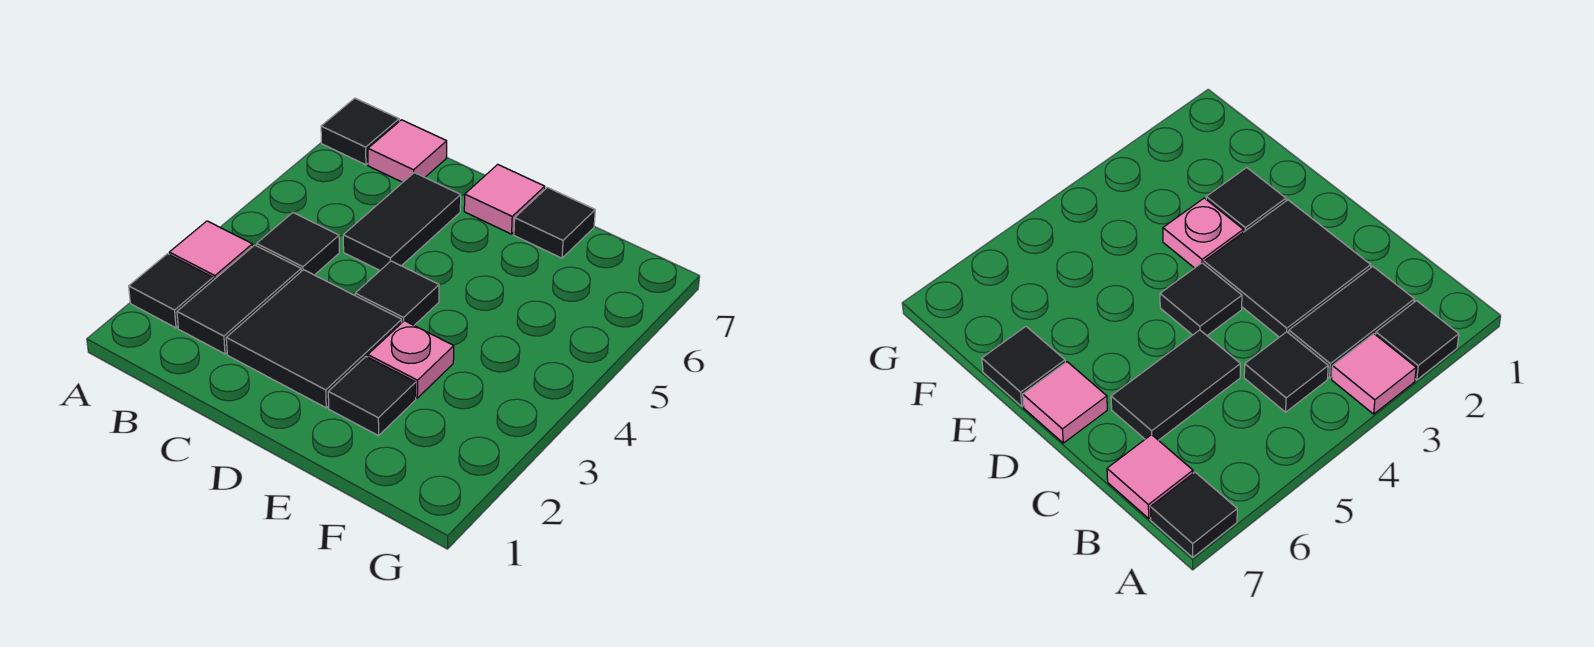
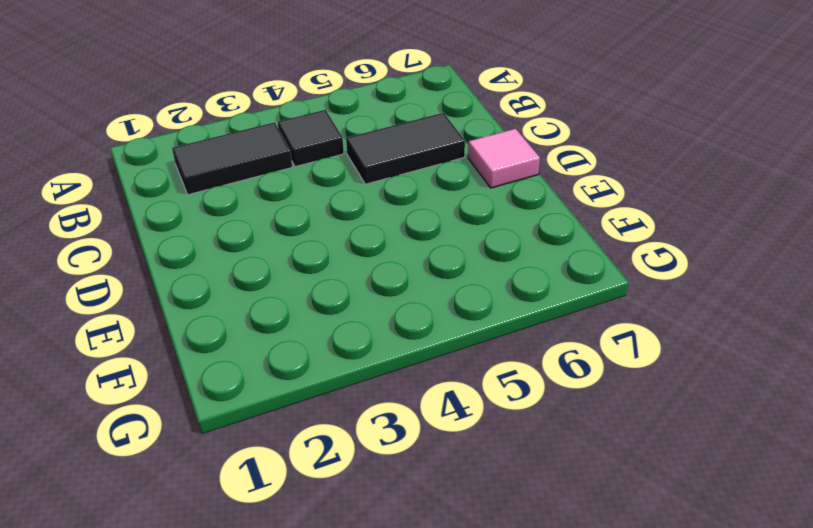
none -> black tile A2 level 1
none -> pink tile A3 level 1
none -> black tile A7 level 1

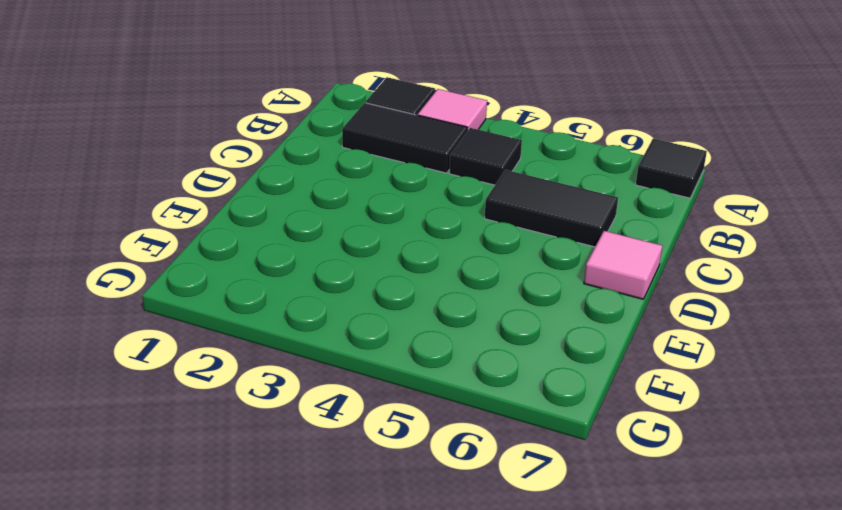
none -> pink tile B7 level 1
none -> black tile C2:D3 level 1
none -> black tile D4 level 1

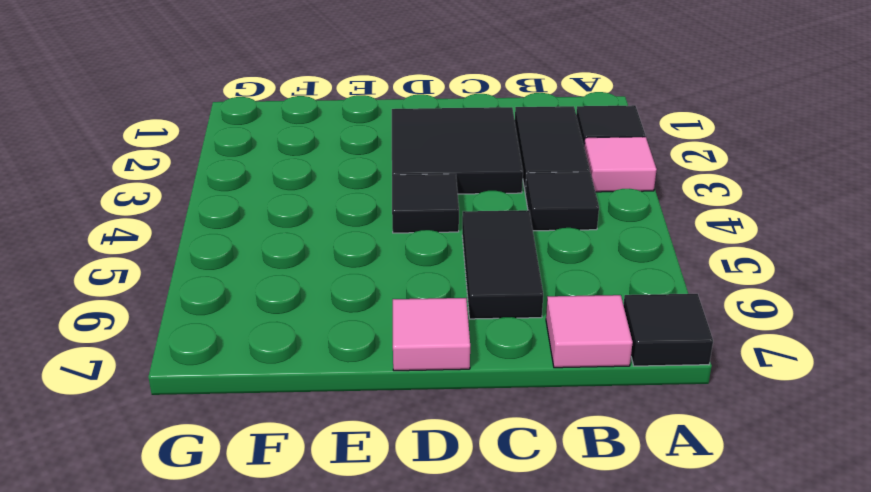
none -> black tile E2 level 1
none -> pink plate E3 level 1
none -> black tile E7 level 1

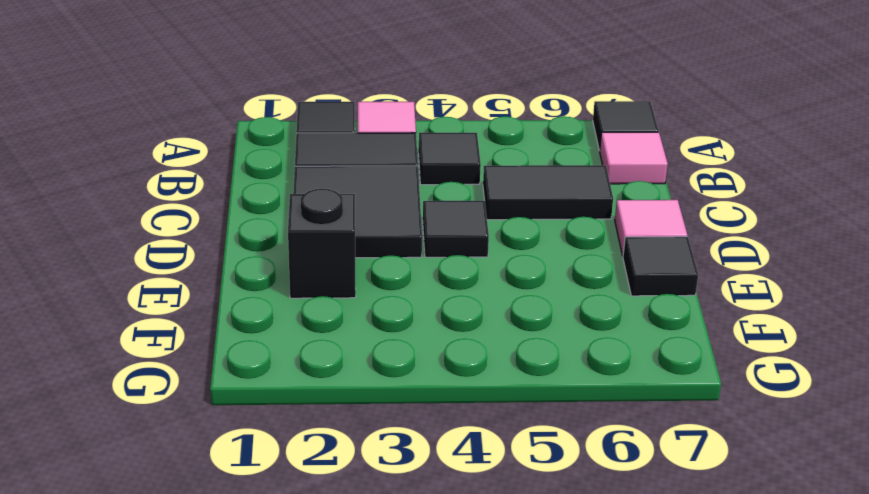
black brick E2 level 1 -> black tile E2 level 1
none -> pink plate E3 level 1

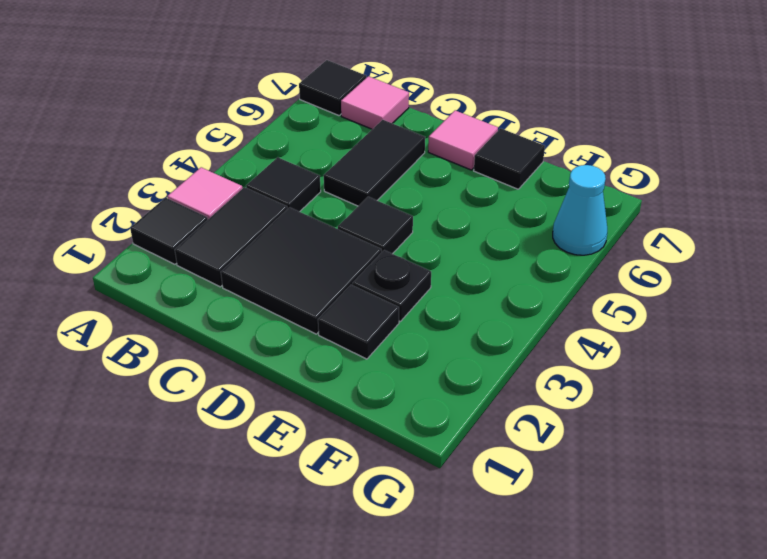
black plate E3 level 1 -> pink plate E3 level 1
cyan cone G6 level 1 -> none

